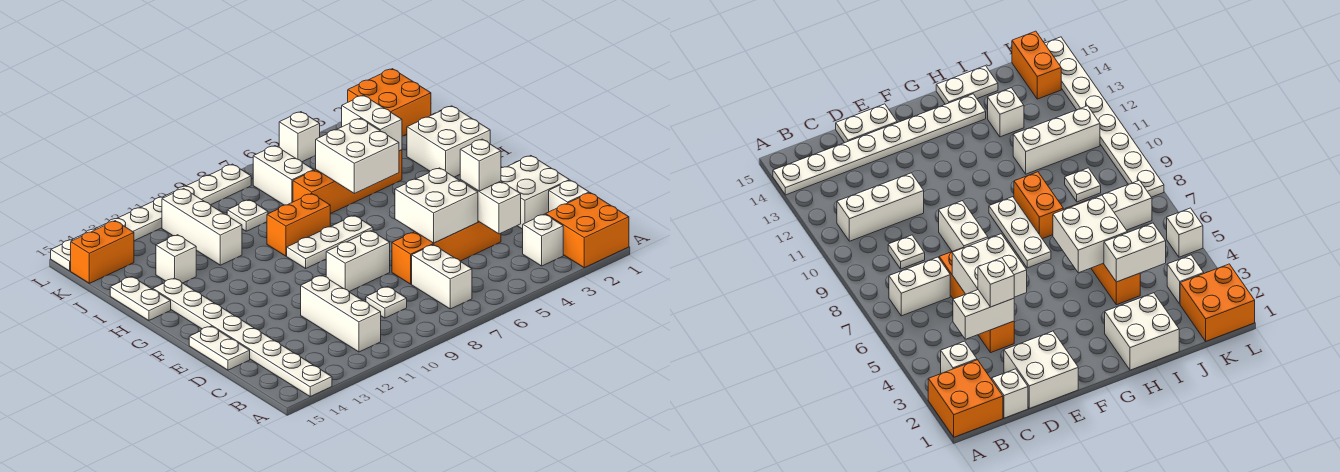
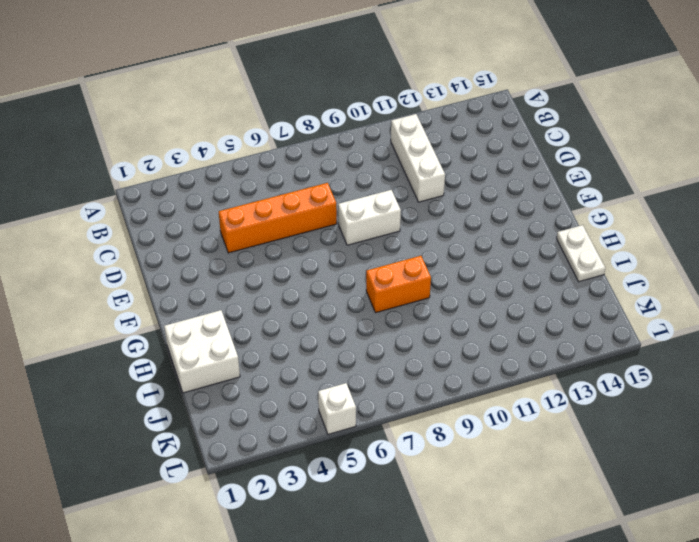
none -> orange brick A1:B2 level 1
none -> white plate A14:H14 level 1
none -> white brick B3 level 1
none -> white brick B7:C7 level 1

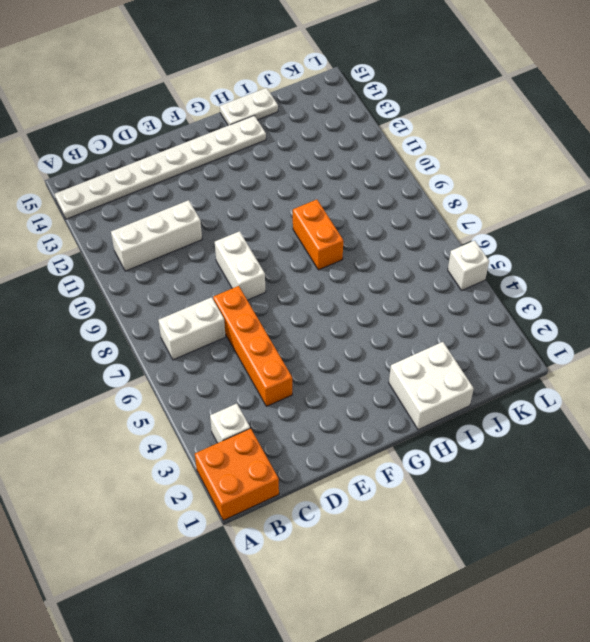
none -> white brick C1 level 1
none -> white plate C9 level 1
none -> white brick D1:E2 level 1
none -> white plate D15:E15 level 1

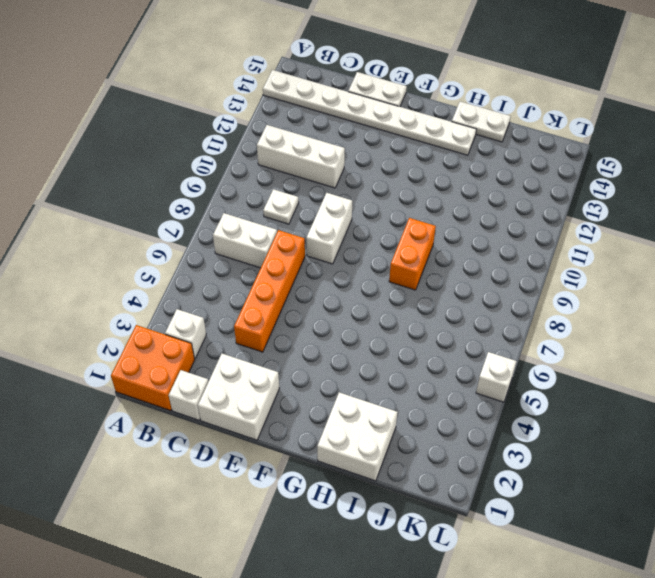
none -> white plate G7:G9 level 1
none -> orange brick I4:I7 level 1
none -> white brick I11:K11 level 1
none -> white brick I13 level 1

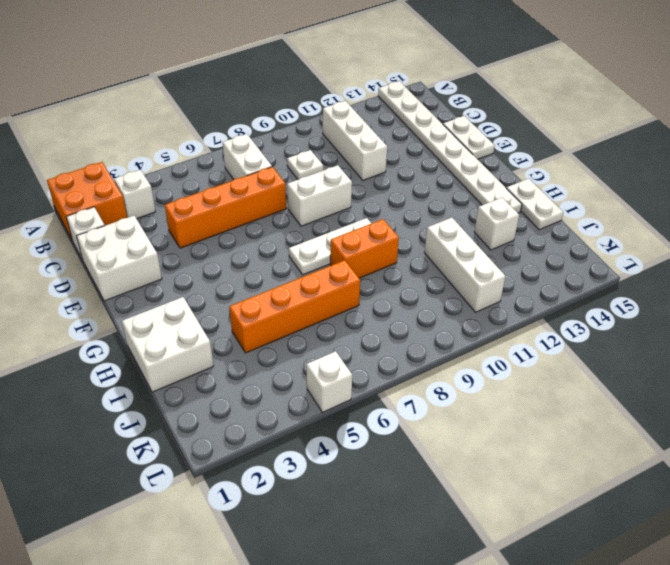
none -> white brick J7:K7 level 1
none -> white plate J9 level 1
none -> orange brick K1:L2 level 1
none -> white brick K3 level 1

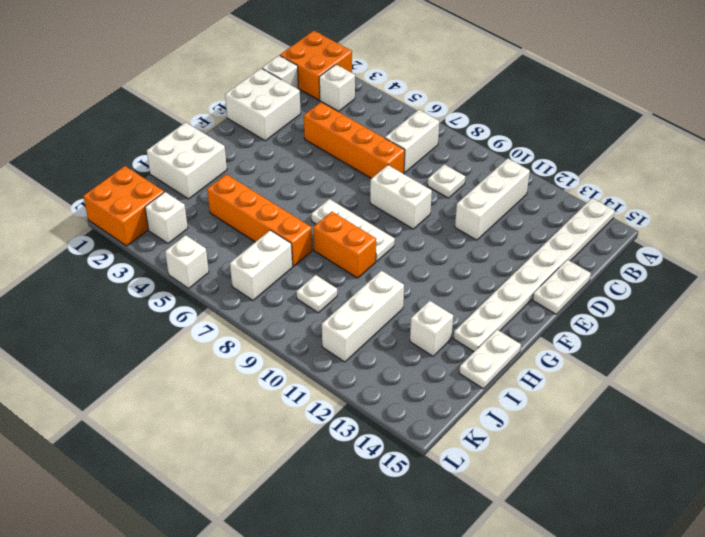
none -> orange brick K14:K15 level 1
none -> white plate L8:L15 level 1
none -> white brick C4:D4 level 2
none -> white brick D5:E6 level 2

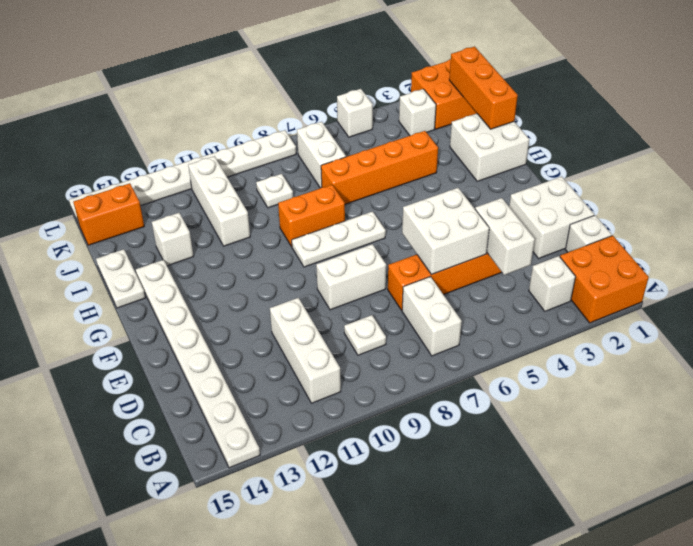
orange brick I1:K1 level 2 -> none
none -> white plate D15:E15 level 1
none -> white brick H5:I6 level 2
none -> white brick I4:J4 level 2
none -> white brick D4 level 3

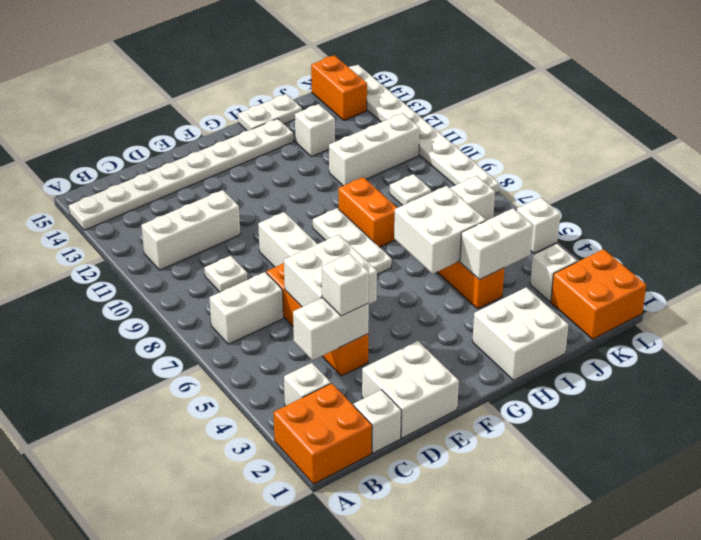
none -> white plate D15:E15 level 1

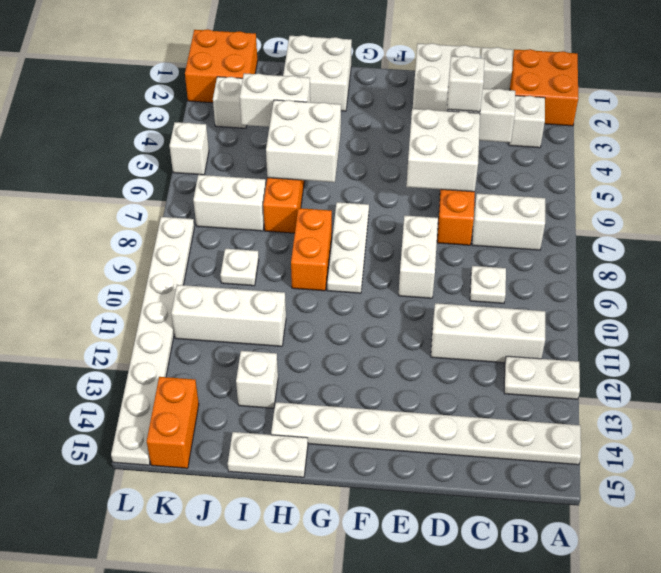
white plate A12:B12 level 1 -> white plate D15:E15 level 1

